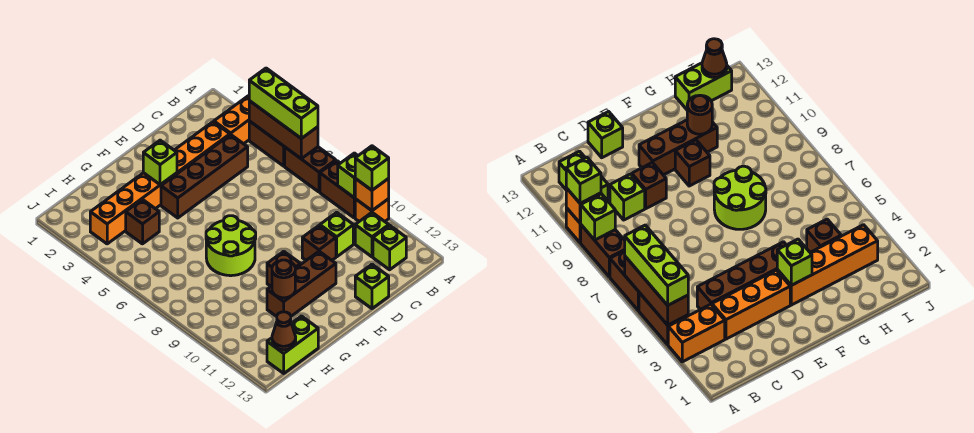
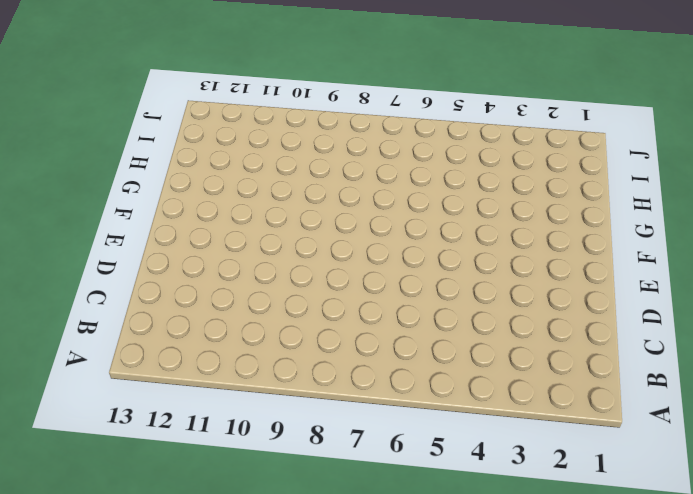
none -> orange brick A3:B3 level 1
none -> brown brick A4:A5 level 1
none -> brown brick A6:A7 level 1

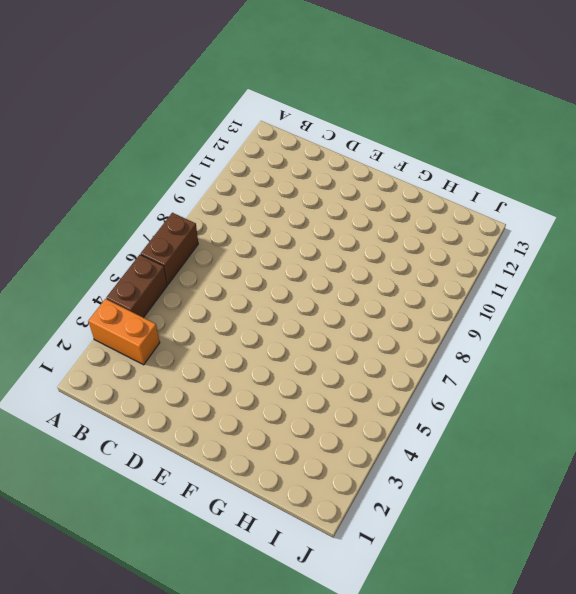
none -> brown brick A8:A9 level 1
none -> orange brick A10 level 1
none -> lime brick B11 level 1

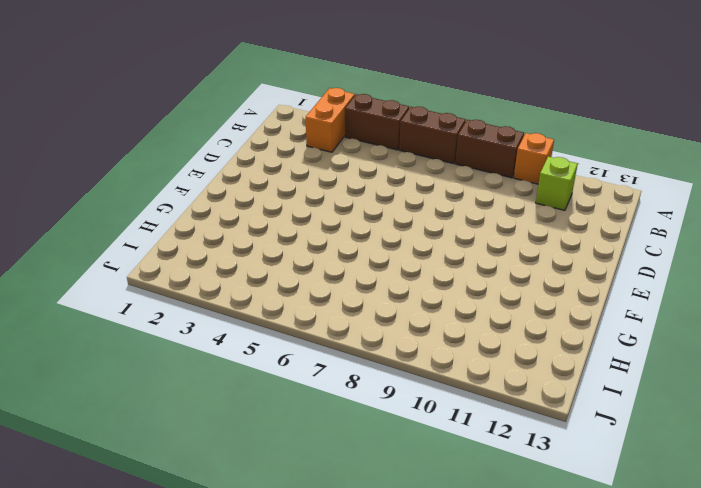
none -> lime brick B12 level 1
none -> orange brick C3:E3 level 1
none -> brown brick C4:F4 level 1

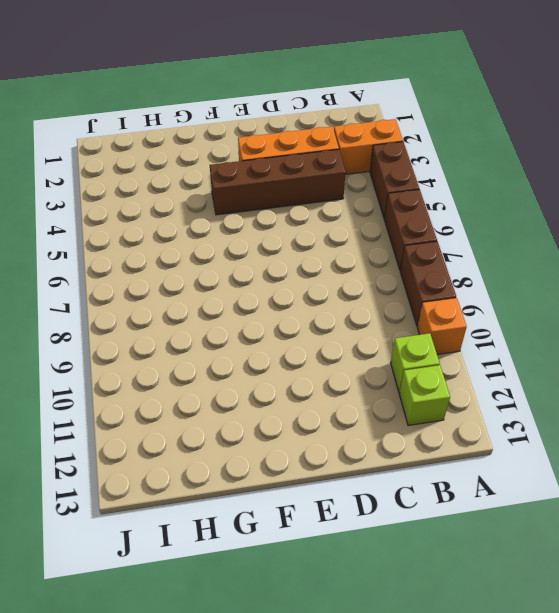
none -> lime brick C10 level 1
none -> brown brick D10 level 1
none -> lime brick D13 level 1

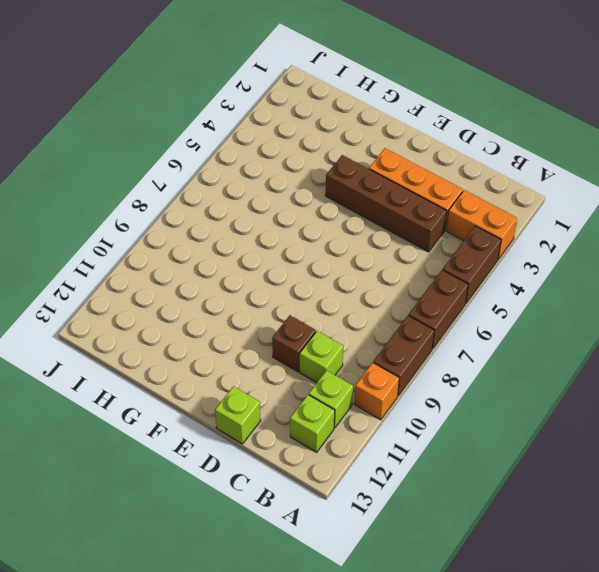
none -> brown brick E11:G11 level 1
none -> orange brick F3:I3 level 1
none -> lime round brick F7:G8 level 1

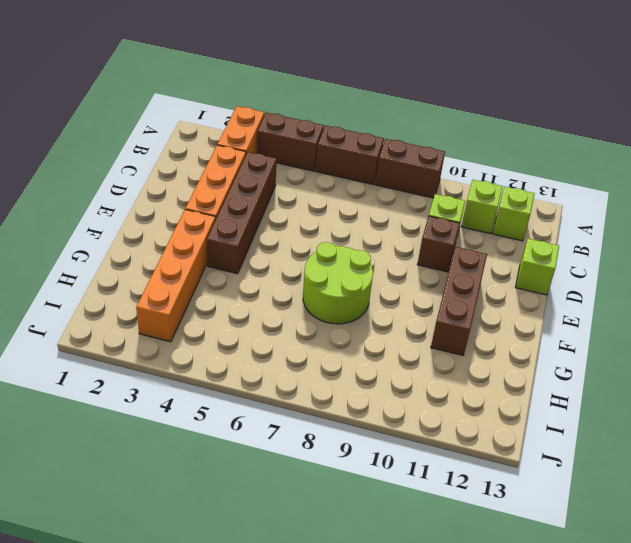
none -> orange brick A10 level 1
none -> brown brick F10 level 1
none -> brown brick H4 level 1

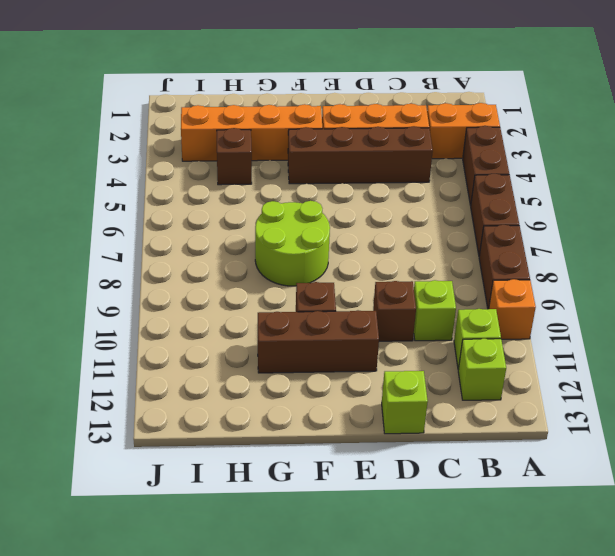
none -> lime brick H13:I13 level 1
none -> brown brick A4:A6 level 2
none -> lime brick A9 level 2

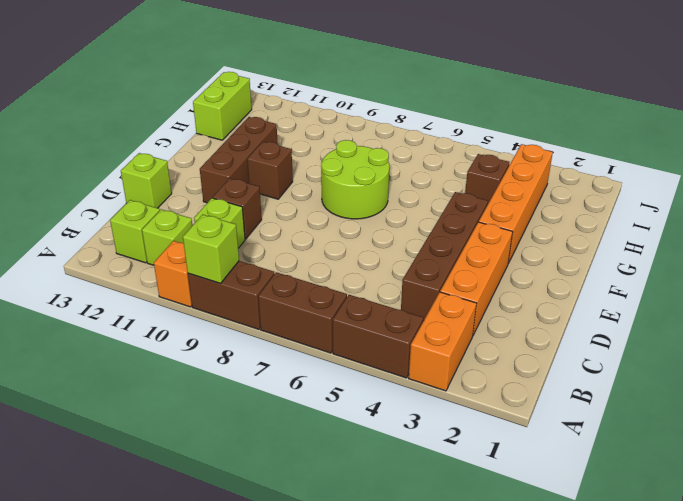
none -> brown brick A4:A6 level 2
none -> orange brick A10 level 2
none -> lime brick F3 level 2

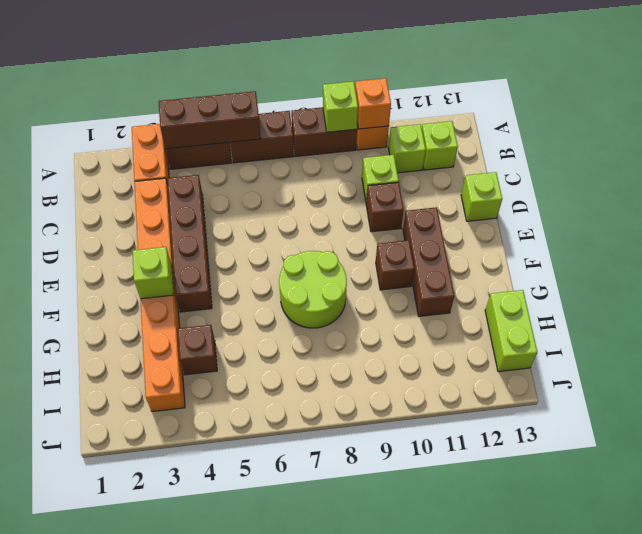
none -> brown round brick G11 level 2
none -> brown cone I13 level 2
none -> lime brick A4:A6 level 3

